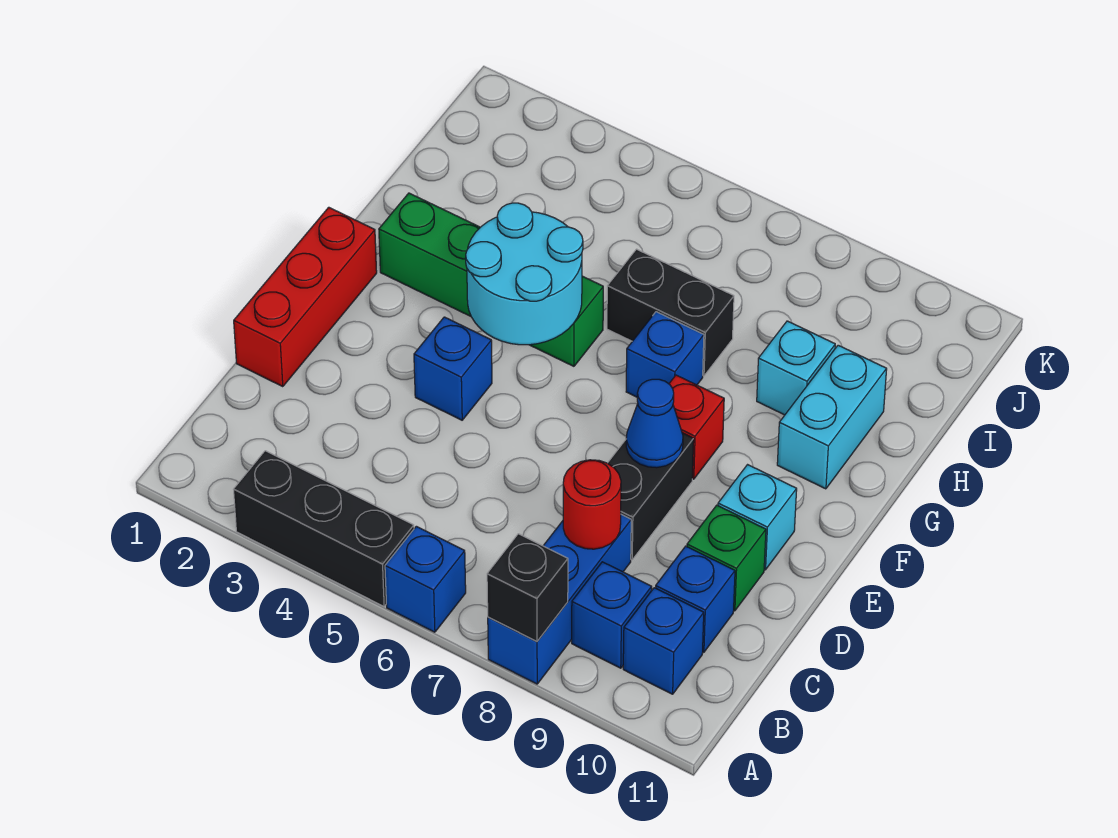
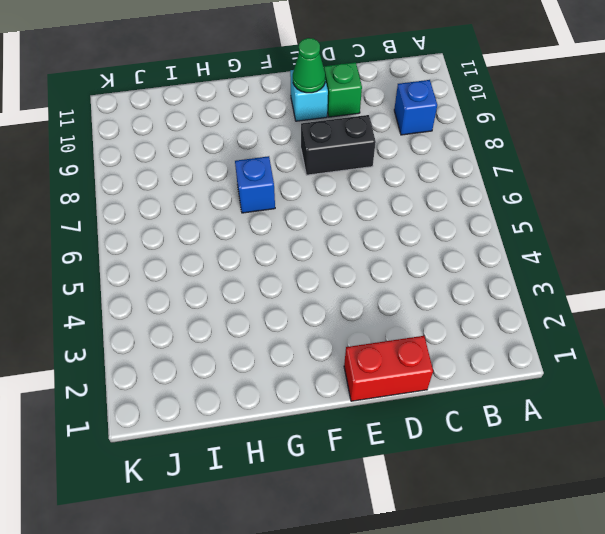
red brick D1:E1 level 1 -> red brick D1:F1 level 1
green cone E10 level 2 -> none
none -> black brick A3:A5 level 1
none -> blue brick A6 level 1
none -> blue brick A8:C8 level 1

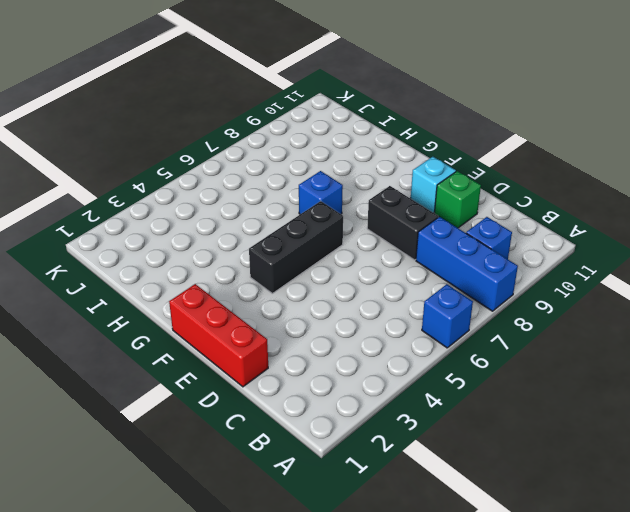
black brick F4:F6 level 1 -> black brick A3:A5 level 1
none -> blue brick B10 level 1
none -> blue brick C10 level 1
none -> blue brick E4 level 1

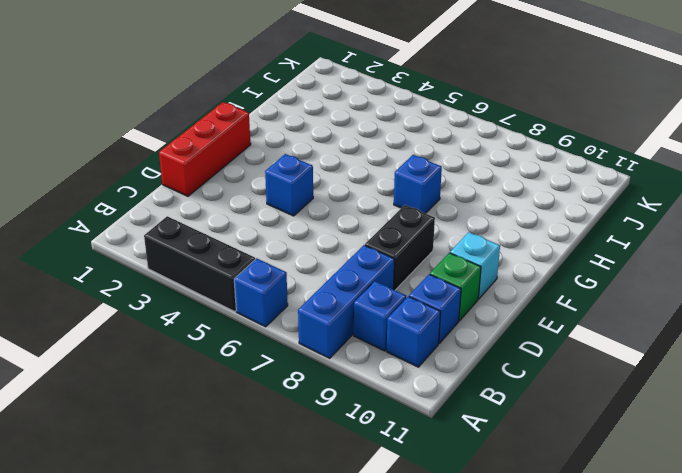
none -> red brick F8 level 1
none -> green brick G2:G5 level 1
none -> cyan brick G10:H10 level 1

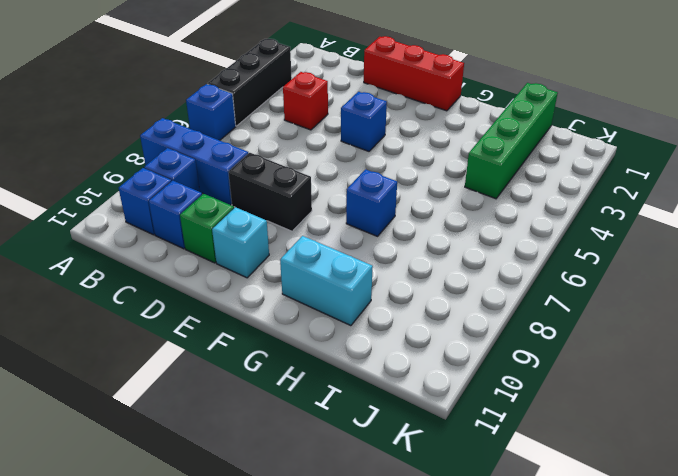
red brick C4 level 1 -> red brick F8 level 1
green brick I1:I4 level 1 -> green brick G2:G5 level 1
none -> black brick H6:H7 level 1
none -> cyan brick H9 level 1
none -> black brick A8 level 2

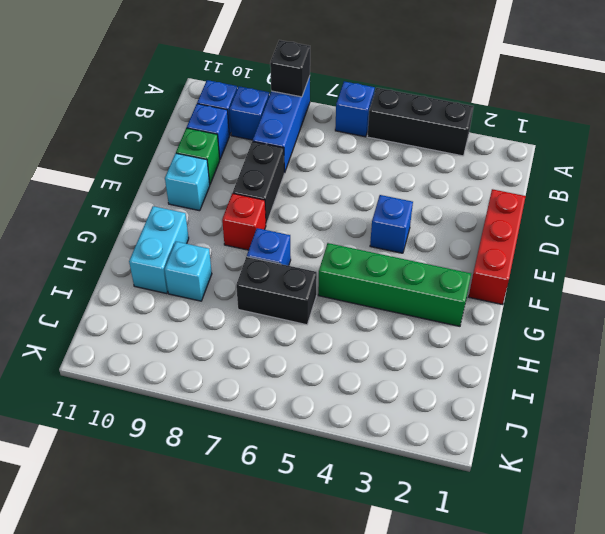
none -> red round brick C8 level 2
none -> blue cone E8 level 2
none -> cyan round brick F4:G5 level 2

